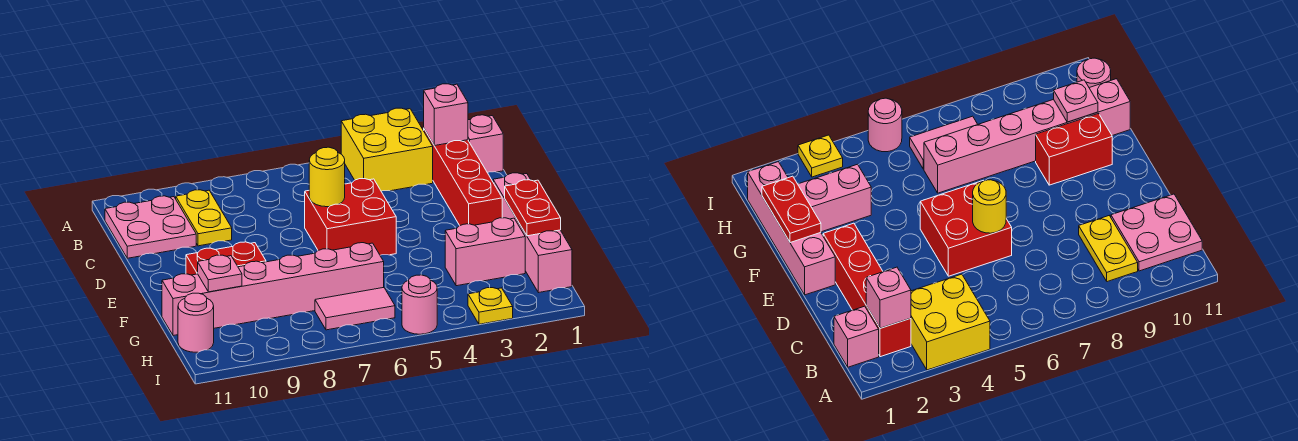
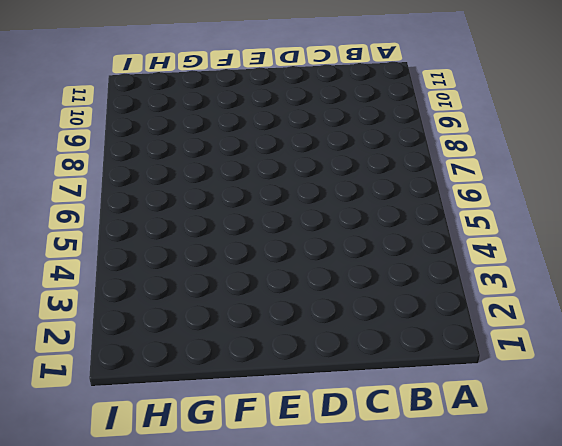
none -> yellow brick A3:B4 level 1
none -> pink brick B1 level 1
none -> red brick B2:E2 level 1

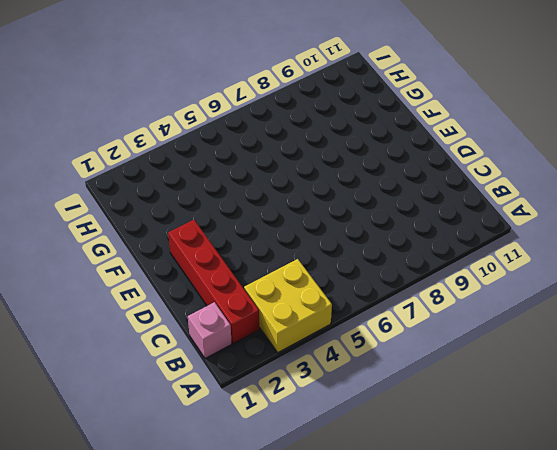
none -> yellow plate B9:C9 level 1
none -> pink plate B10:C11 level 1
none -> red brick D5:E6 level 1

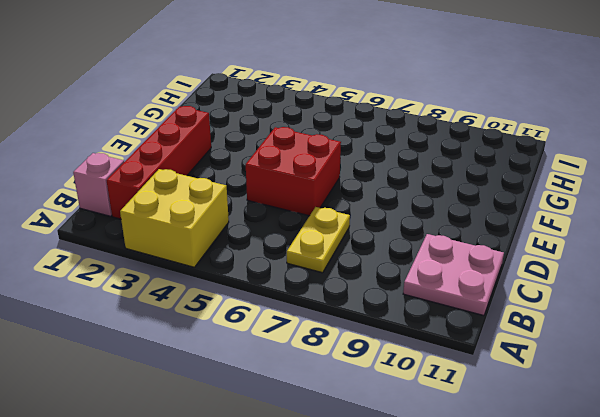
yellow plate B7:C7 level 1 -> yellow plate B9:C9 level 1
none -> pink brick E1:H1 level 1
none -> red brick F9:F10 level 1
none -> pink brick G2:G3 level 1

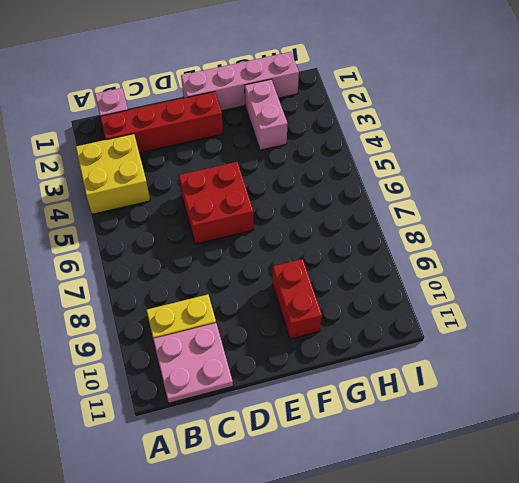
none -> pink brick G6:G11 level 1
none -> pink tile H6:H7 level 1
none -> pink round brick H11 level 1

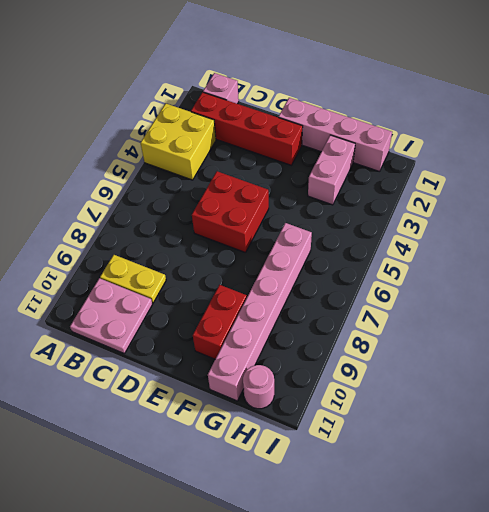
none -> pink tile H6:H7 level 1
none -> yellow plate I3 level 1
none -> pink round brick I5 level 1

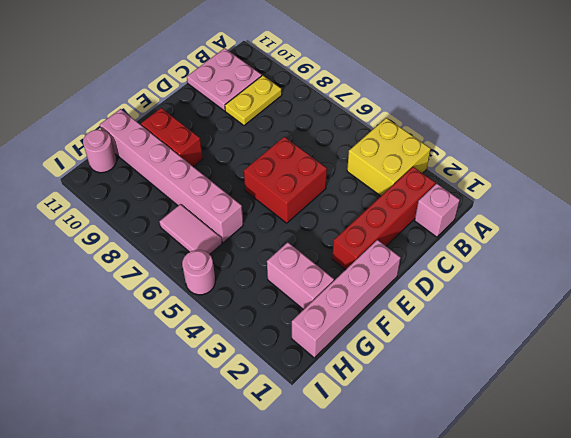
none -> yellow plate I3 level 1
none -> pink brick B2 level 2
none -> yellow round brick D6 level 2

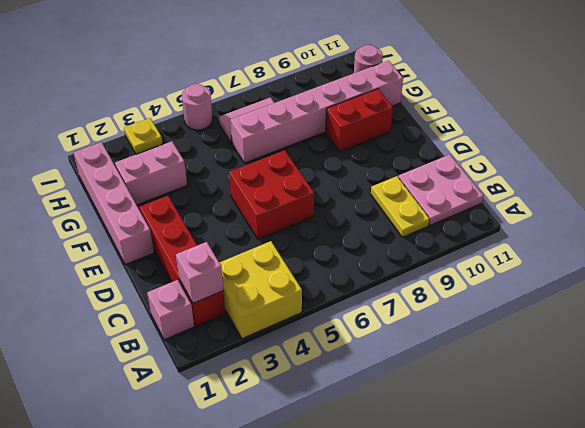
none -> yellow round brick D6 level 2
none -> red plate F1:G1 level 2
none -> pink plate G10 level 2

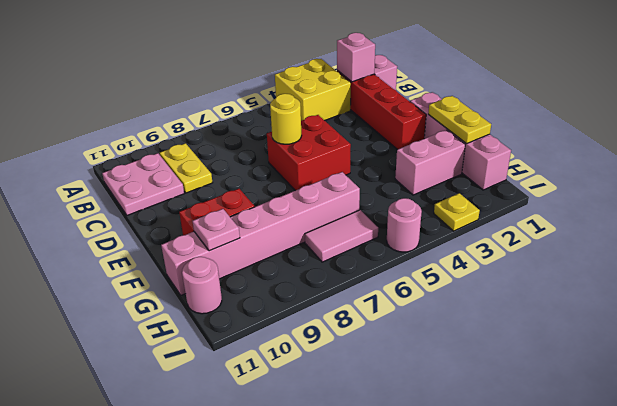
yellow plate F1:G1 level 2 -> red plate F1:G1 level 2

